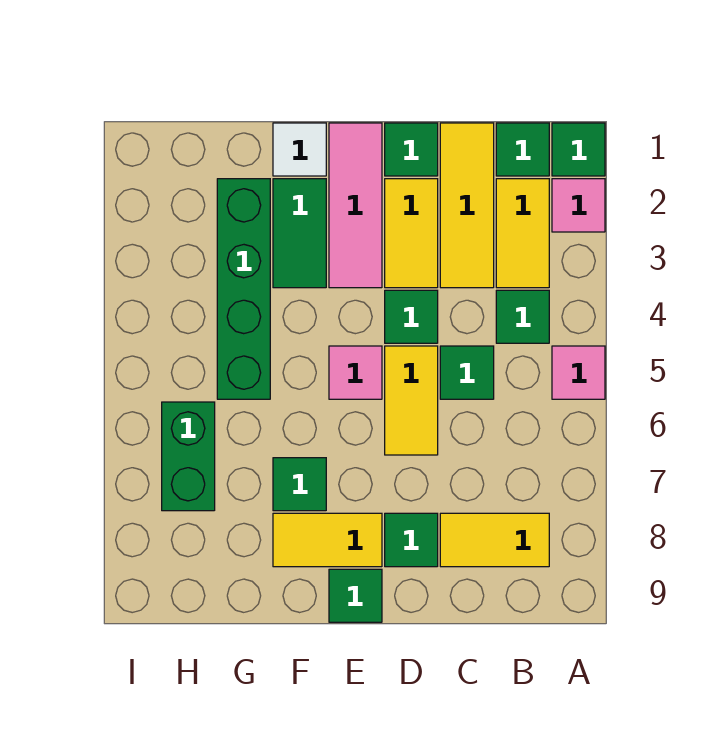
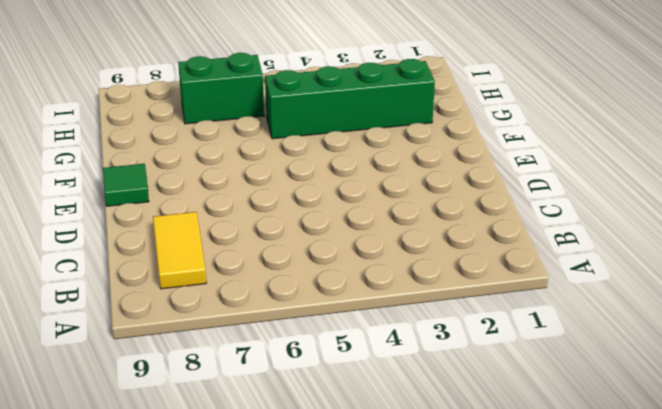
none -> green tile A1 level 1
none -> pink tile A2 level 1
none -> pink tile A5 level 1

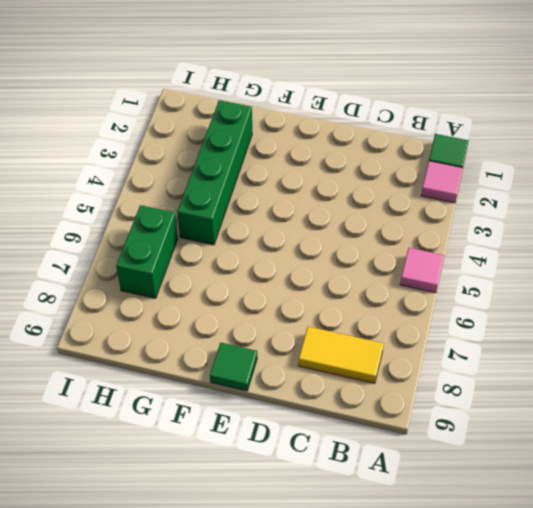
none -> green tile B1 level 1
none -> yellow tile B2:B3 level 1
none -> green tile B4 level 1

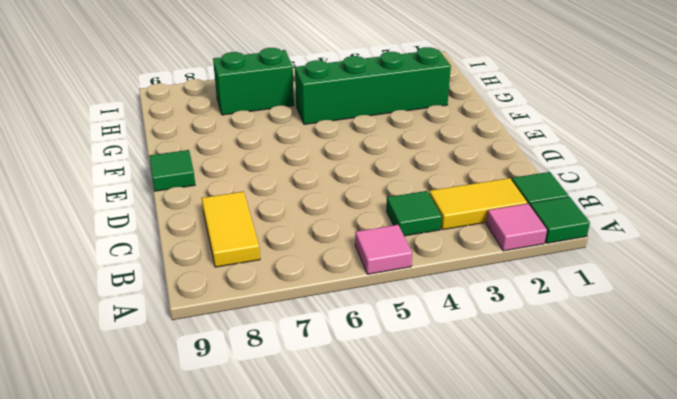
none -> yellow tile C1:C3 level 1
none -> green tile C5 level 1
none -> green tile D1 level 1

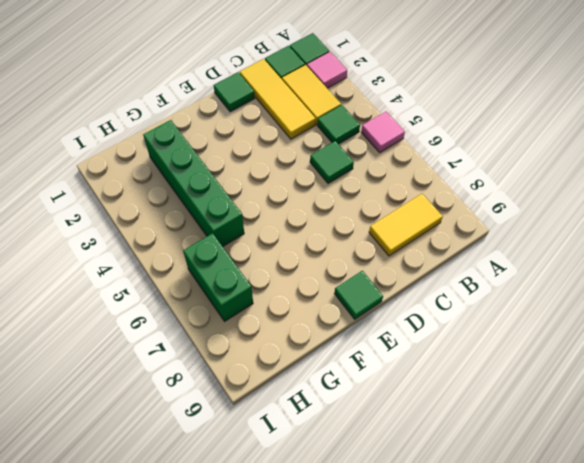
none -> yellow tile D2:D3 level 1
none -> green tile D4 level 1
none -> yellow tile D5:D6 level 1

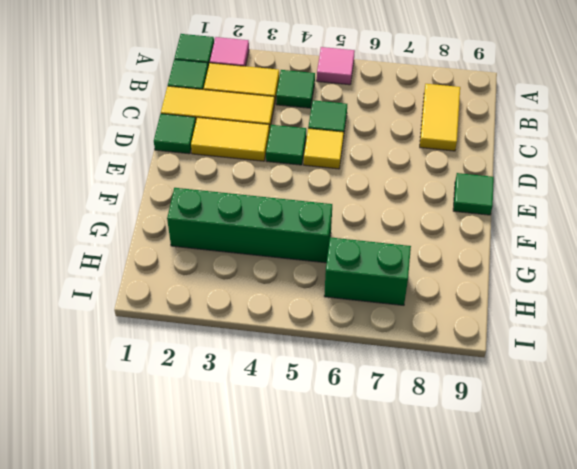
yellow tile D5 level 1 -> yellow tile D5:D6 level 1
none -> green tile D8 level 1
none -> pink tile E1:E3 level 1
none -> pink tile E5 level 1

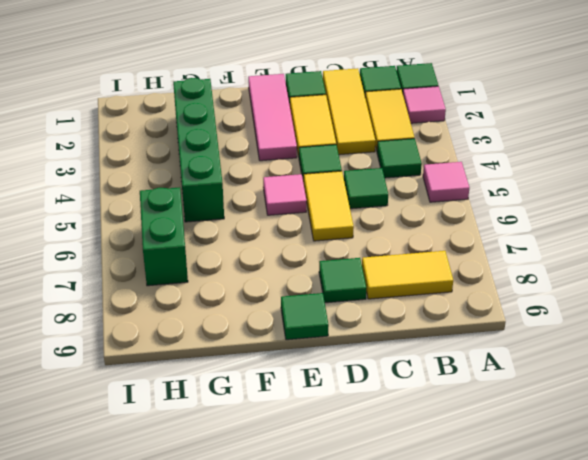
none -> yellow tile E8:F8 level 1
none -> white tile F1 level 1
none -> green tile F2:F3 level 1

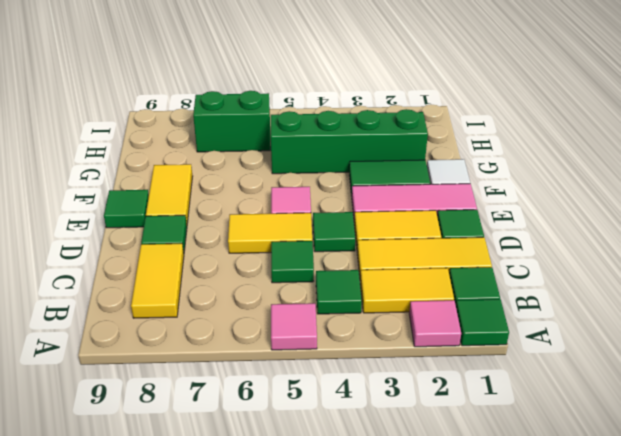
none -> green tile F7 level 1

